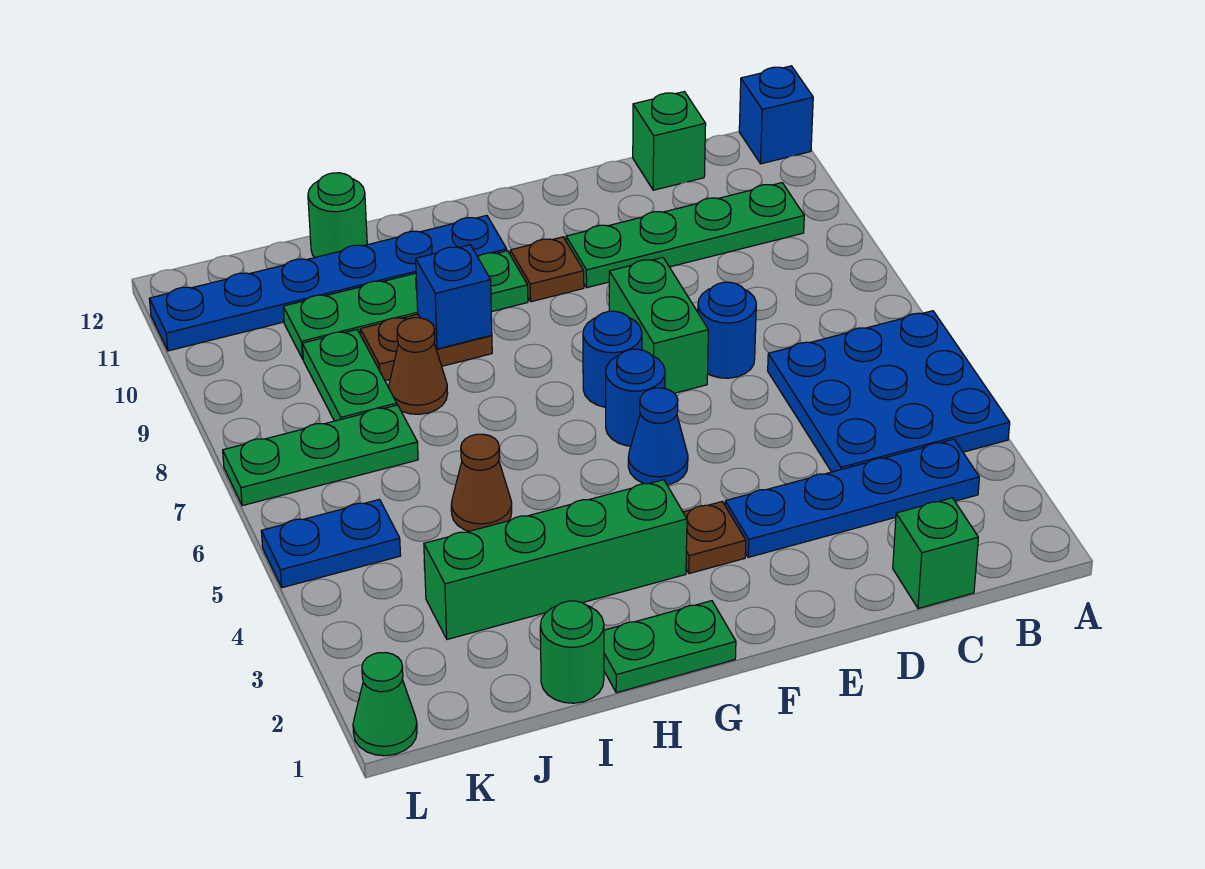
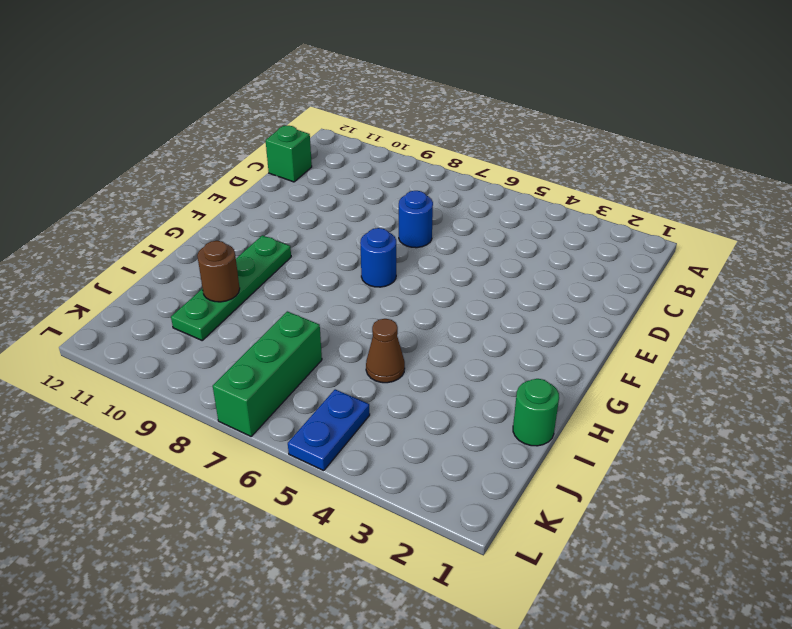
brown round brick I10 level 2 -> none
green brick J7:L7 level 1 -> green plate J7:L7 level 1
none -> blue plate A4:C6 level 1
none -> blue brick A12 level 1
none -> blue plate B3:E3 level 1

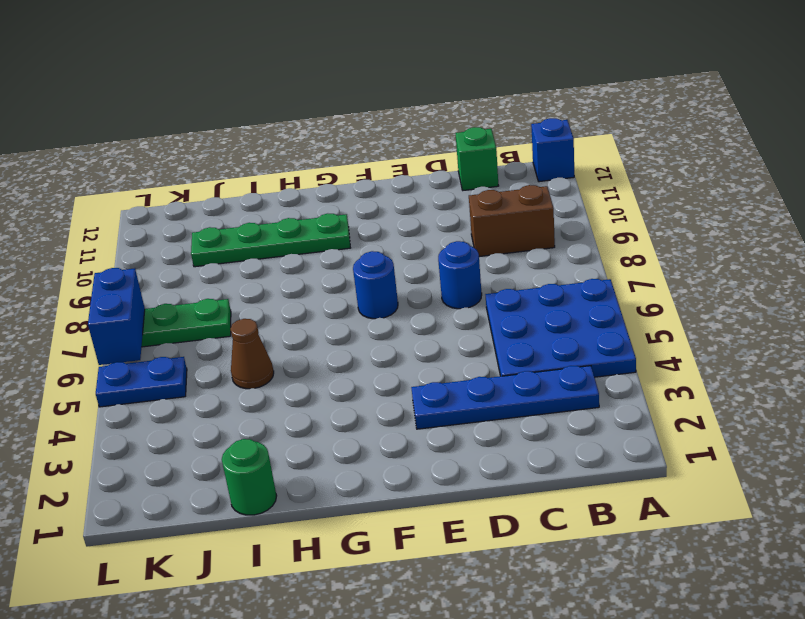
brown brick B9:C9 level 1 -> none
blue brick L6:L7 level 2 -> none
none -> green plate B10:E10 level 1
none -> green brick C1 level 1
none -> green brick E7:E8 level 1

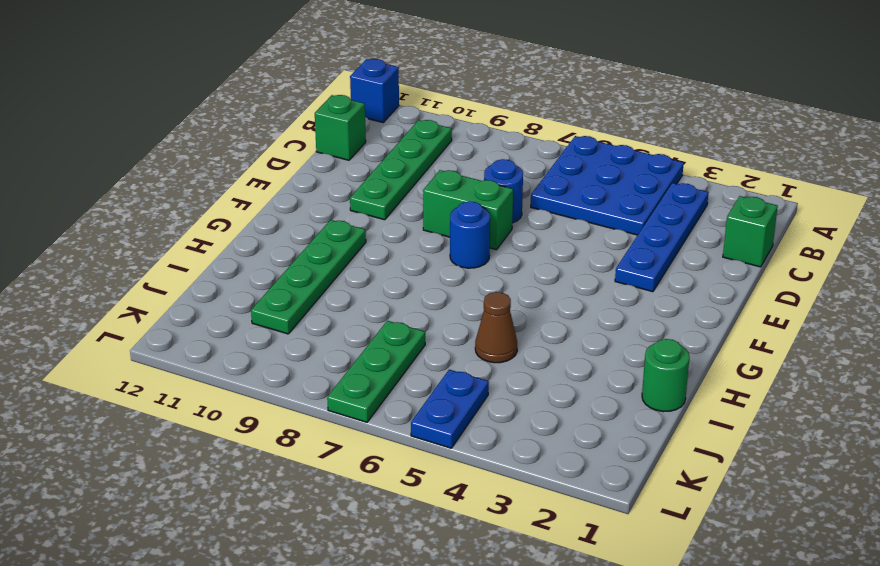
none -> brown plate F3 level 1
none -> blue cone F5 level 1
none -> blue round brick F6 level 1

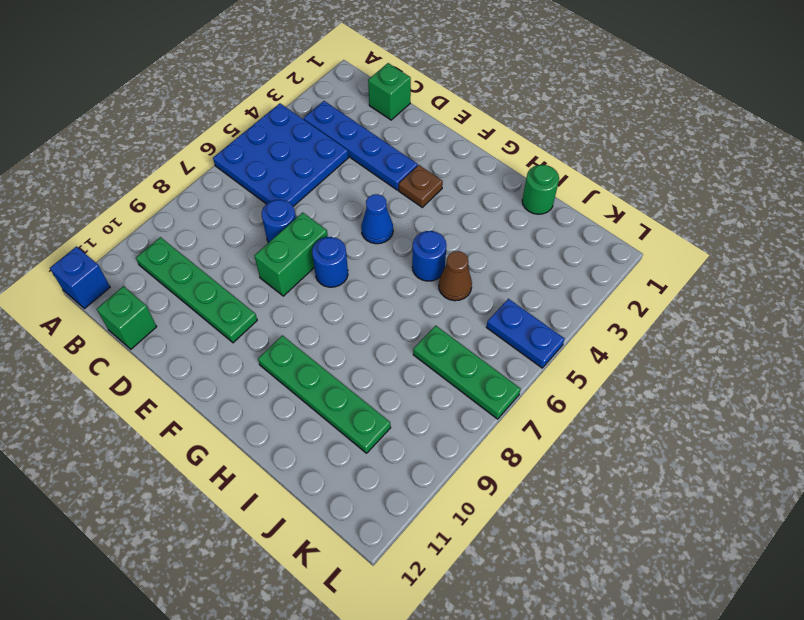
blue round brick H5 level 1 -> blue round brick F6 level 1
none -> brown plate F10 level 1
none -> green plate G1:H1 level 1
none -> green brick G3:J3 level 1

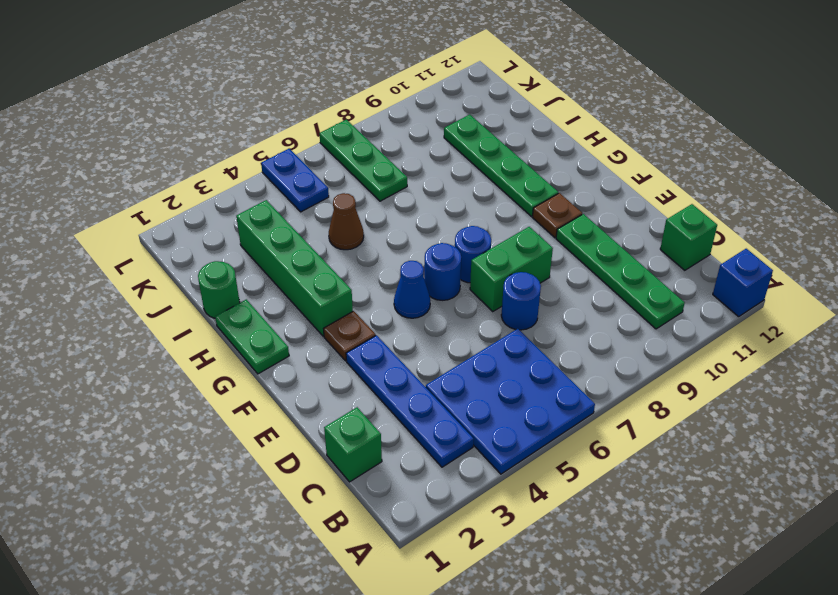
none -> blue plate G11:L11 level 1
none -> brown plate H9:I9 level 1
none -> brown cone I8 level 1

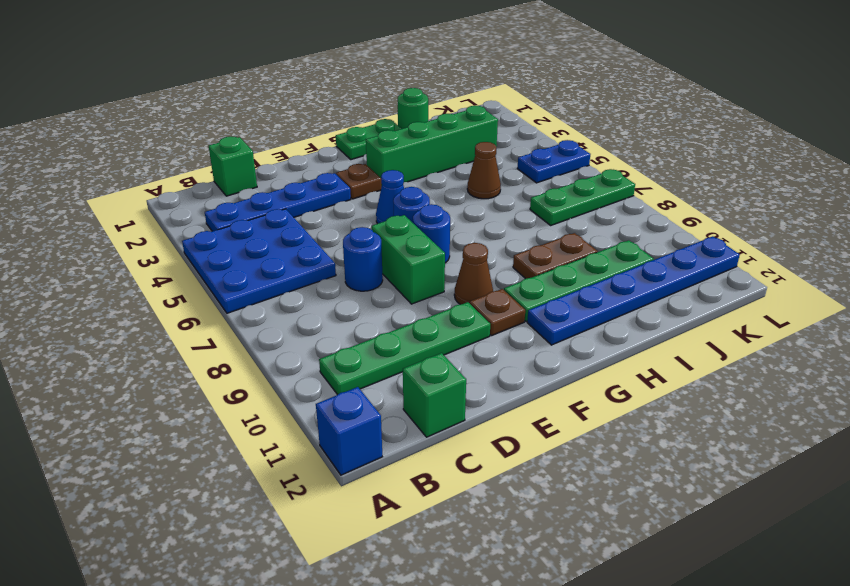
brown cone F9 level 1 -> brown cone I8 level 1
none -> green round brick I12 level 1
none -> green plate J8:J9 level 1
none -> green cone L1 level 1

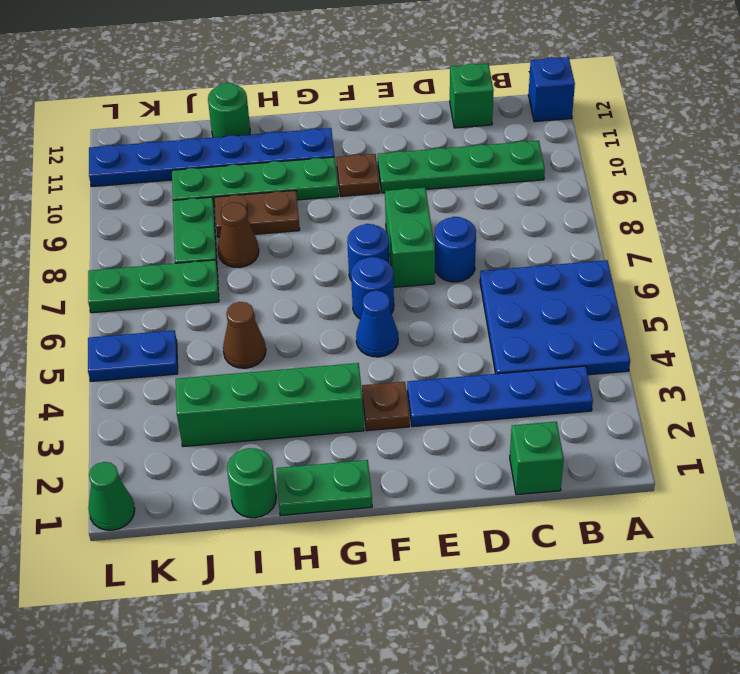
none -> blue brick H9 level 2

